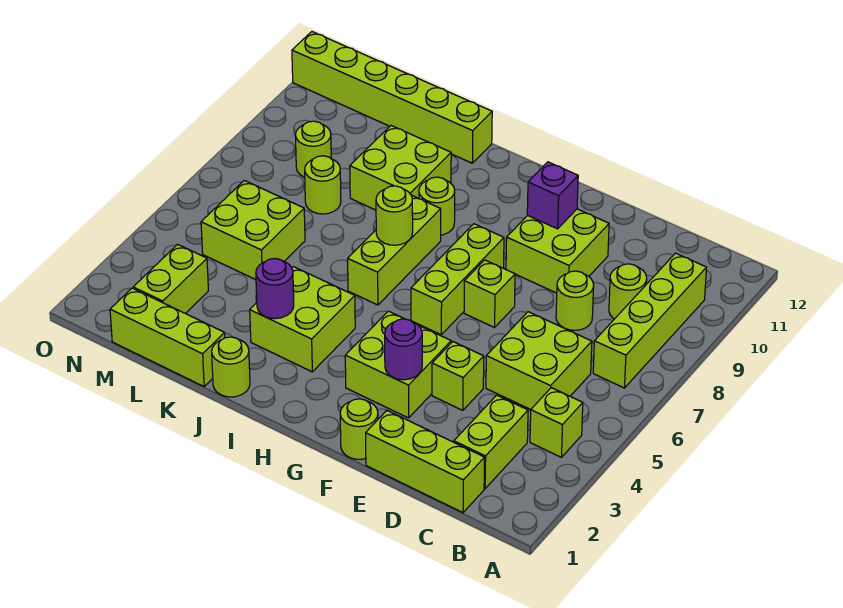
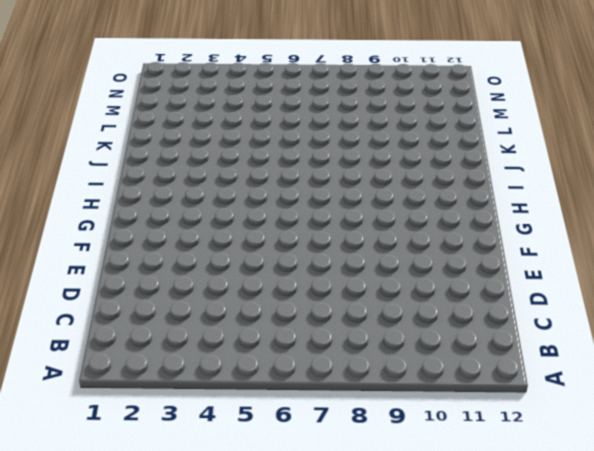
none -> lime brick B4 level 1
none -> lime brick B7:B10 level 1
none -> lime brick C1:E1 level 1

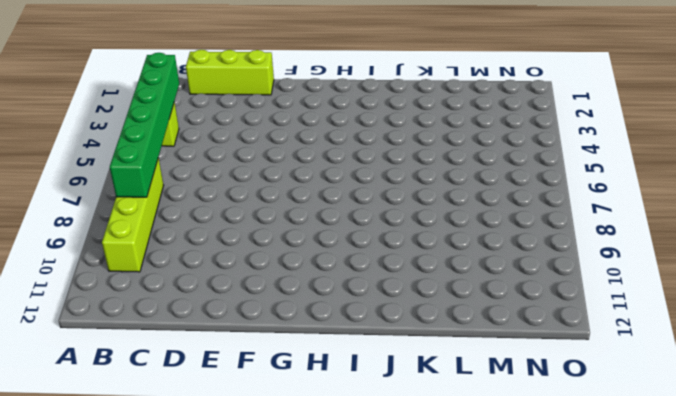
green brick B3:B8 level 2 -> none
none -> lime brick C2:C3 level 1
none -> lime brick C5:D6 level 1
none -> lime round brick C9 level 1

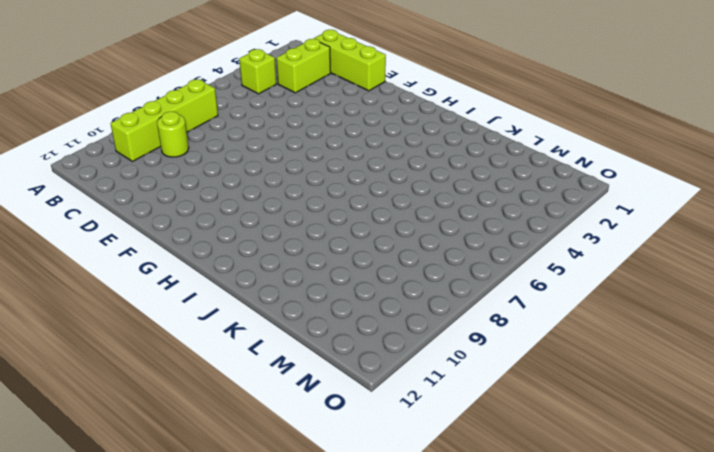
none -> lime brick C5:D6 level 1
none -> lime round brick D8 level 1
none -> lime brick E4 level 1

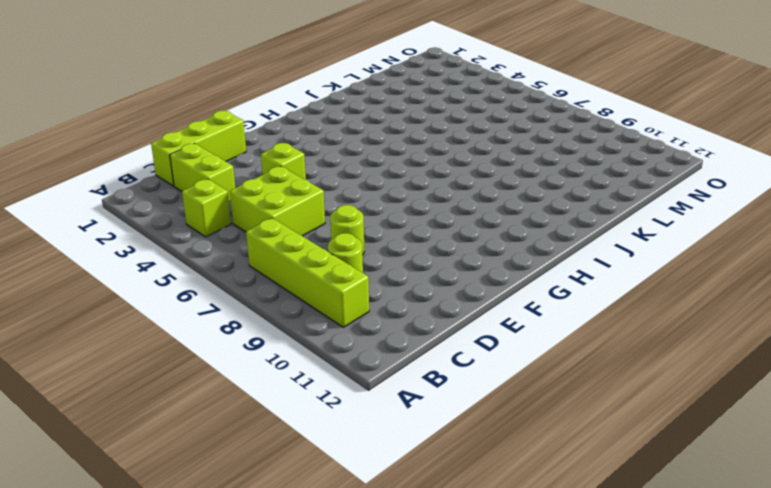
none -> lime brick E9:F10 level 1
none -> lime round brick F1 level 1
none -> lime brick F3:G4 level 1

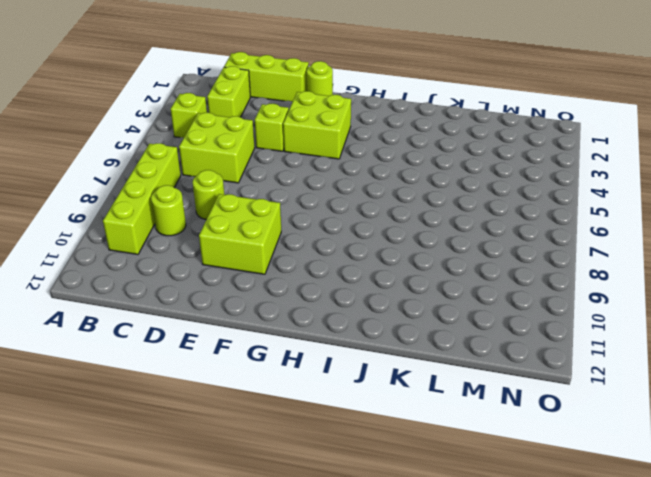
none -> lime brick F7 level 1
none -> lime brick G6:G8 level 1
none -> lime brick I3:J4 level 1

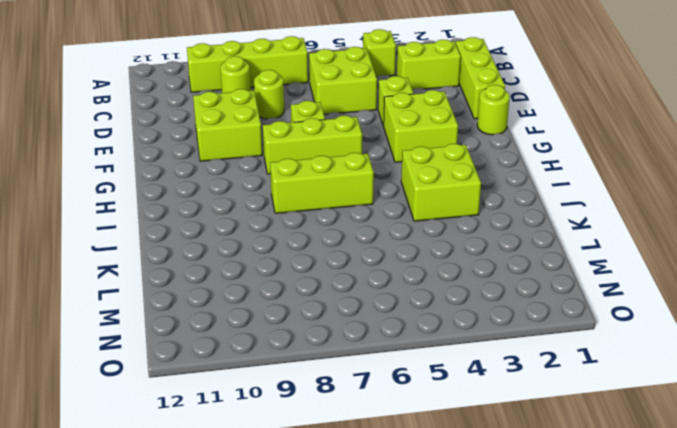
none -> lime round brick I9 level 1
none -> lime round brick J1 level 1
none -> lime brick J9:K10 level 1

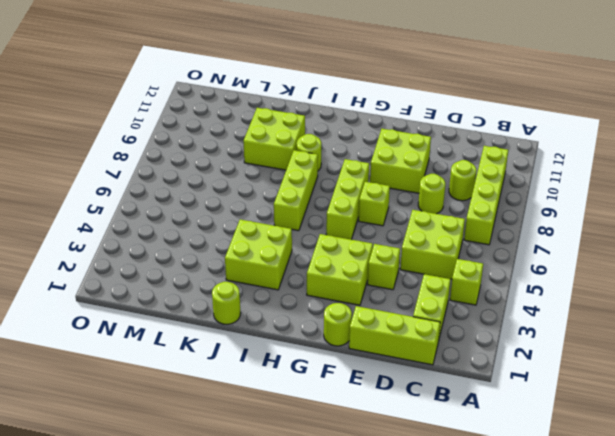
none -> lime brick J12:O12 level 1
none -> lime brick K1:M1 level 1
none -> lime brick L5:M6 level 1

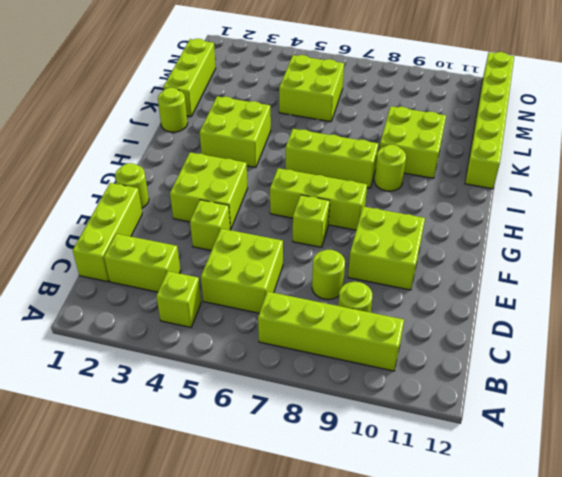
none -> lime round brick L8 level 1
none -> lime brick M2:M3 level 1
none -> lime round brick M9 level 1

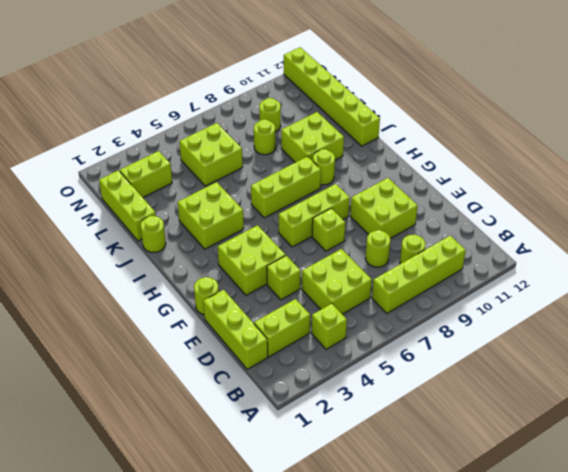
none -> purple round brick F3 level 2
none -> purple brick F10 level 2
none -> lime round brick I7 level 2

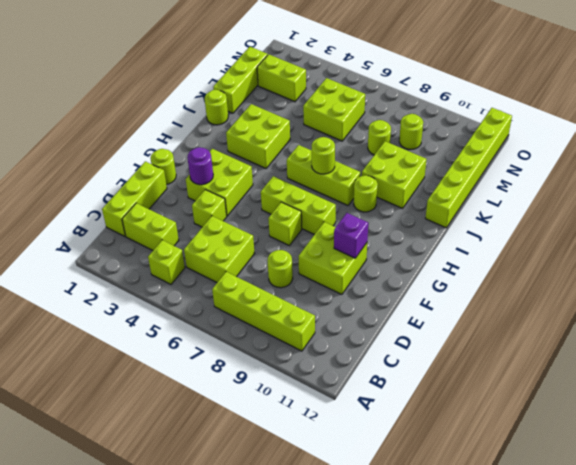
none -> lime round brick C9 level 1
none -> purple round brick J3 level 2

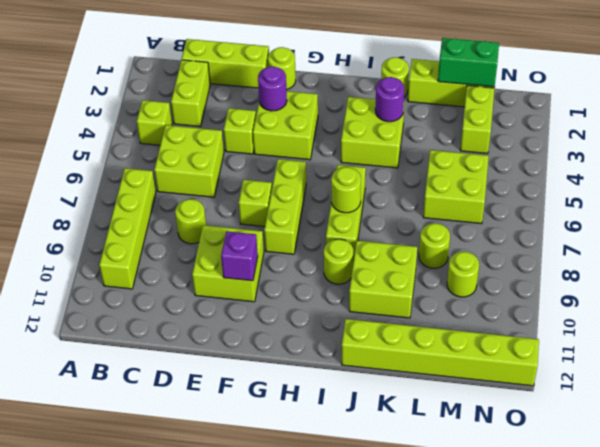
green brick L1:M1 level 2 -> none
none -> lime round brick C9 level 1

